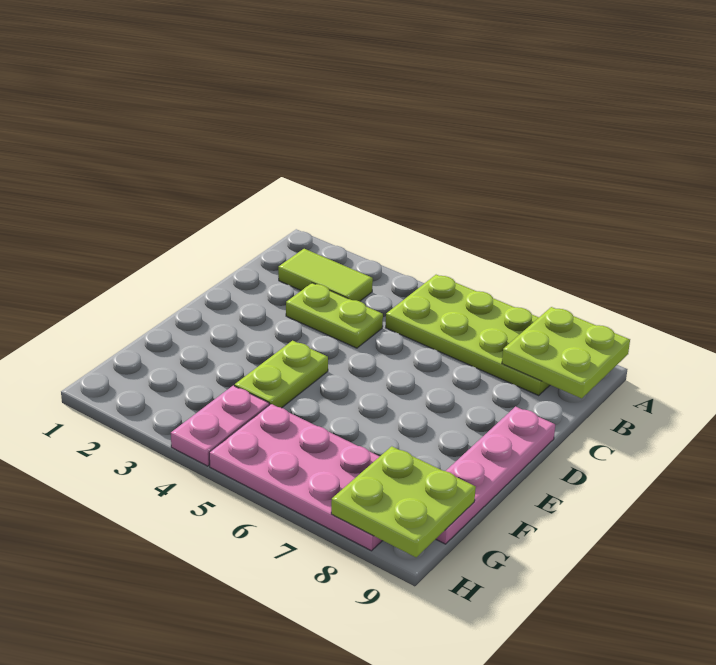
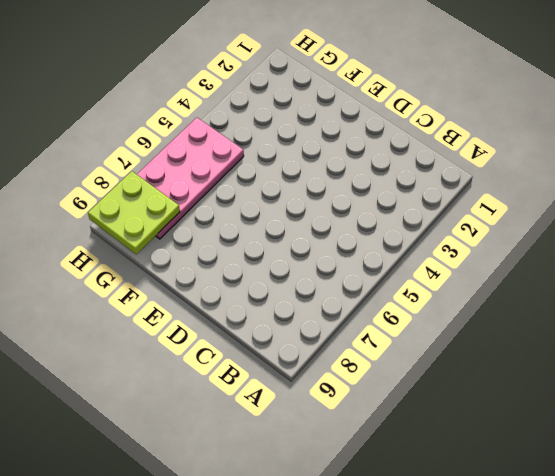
none -> lime plate A5:B8 level 1
none -> lime tile B2:B3 level 1

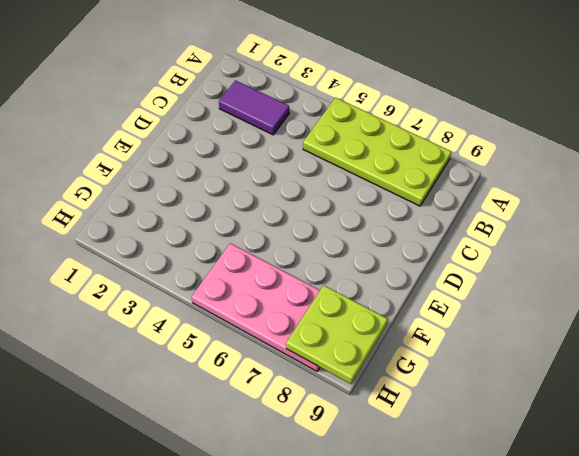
purple tile B2:B3 level 1 -> lime tile B2:B3 level 1
none -> lime plate C3:C4 level 1
none -> pink plate D9:G9 level 1

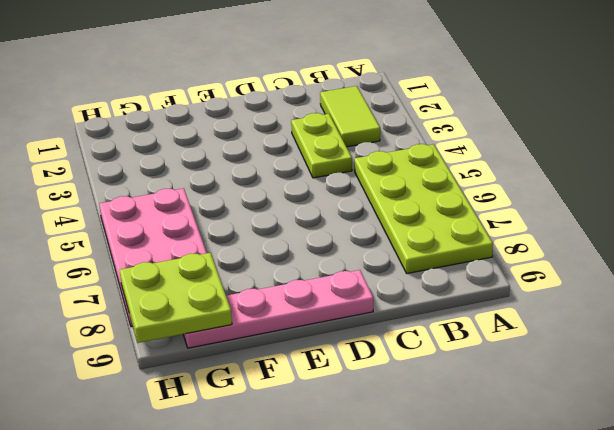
none -> lime plate E4:F4 level 1
none -> pink plate G4:H4 level 1

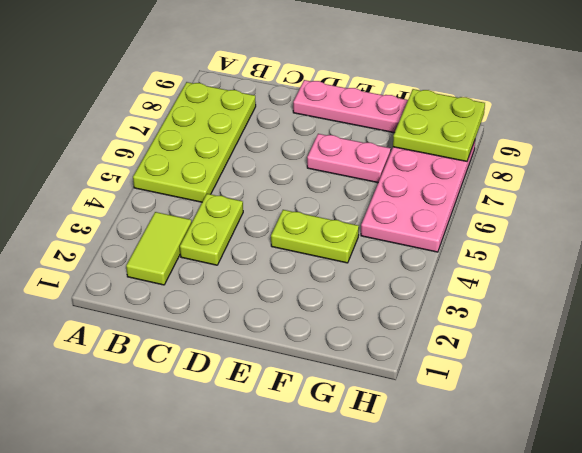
pink plate E7:F7 level 1 -> pink plate G4:H4 level 1
none -> lime plate A8:B9 level 2

